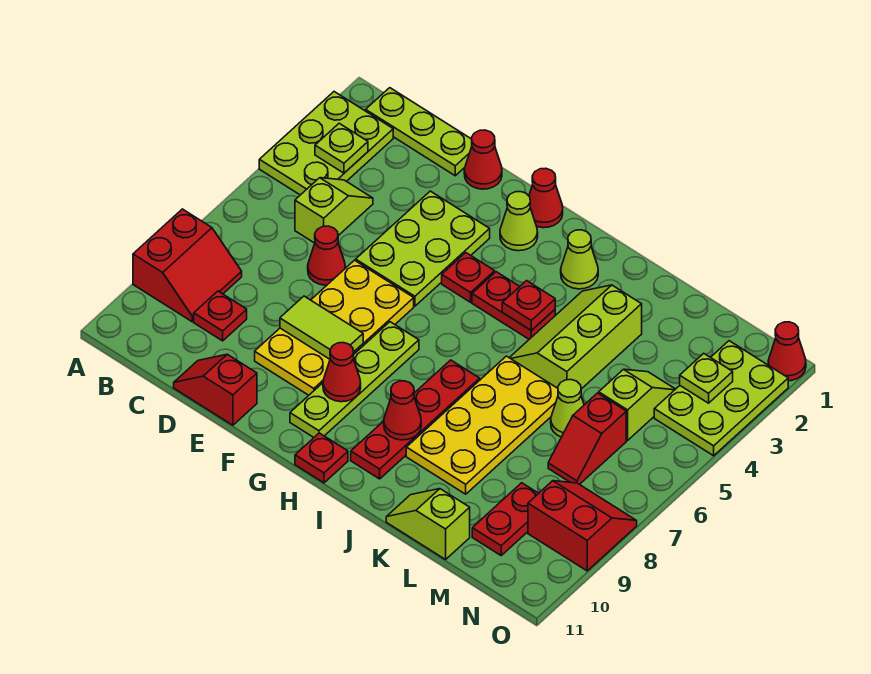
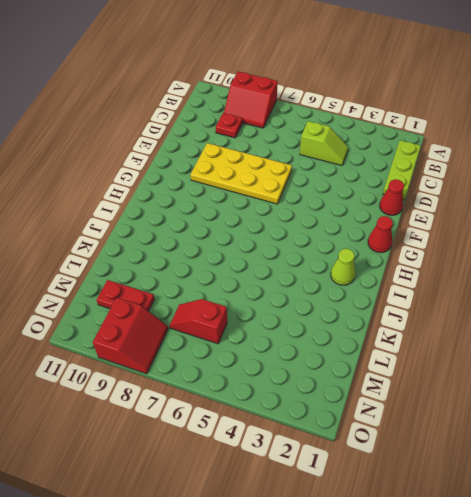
none -> lime plate A2:B4 level 1
none -> red cone D6 level 1
none -> red slope D11:E11 level 1 top E
none -> lime plate E3:F5 level 1

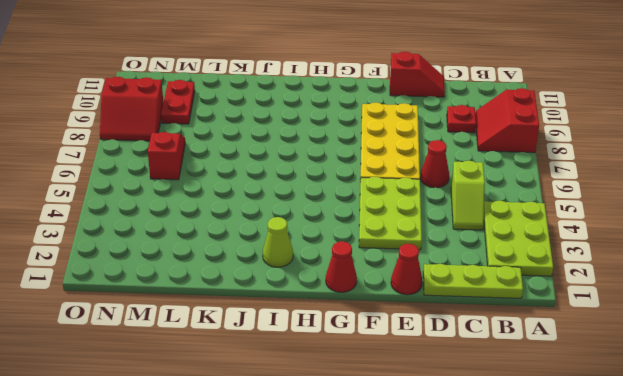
none -> lime cone G2 level 1
none -> red plate G4 level 1
none -> lime plate G7:G10 level 1
none -> red plate H4:I4 level 1

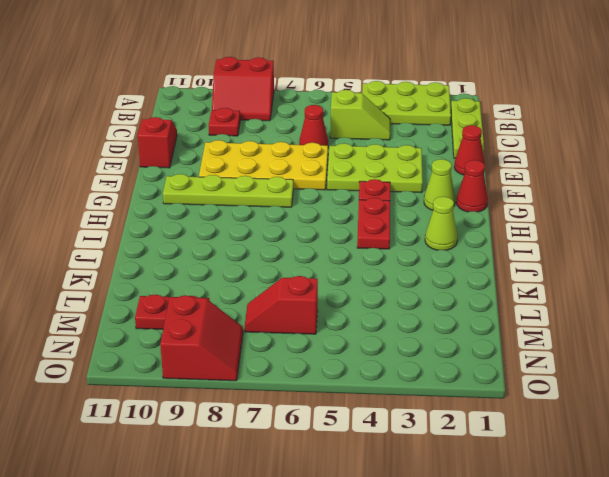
none -> red plate H11 level 1
none -> red plate I7:I10 level 1
none -> lime slope J3:K5 level 1 top K
none -> yellow plate J6:K9 level 1

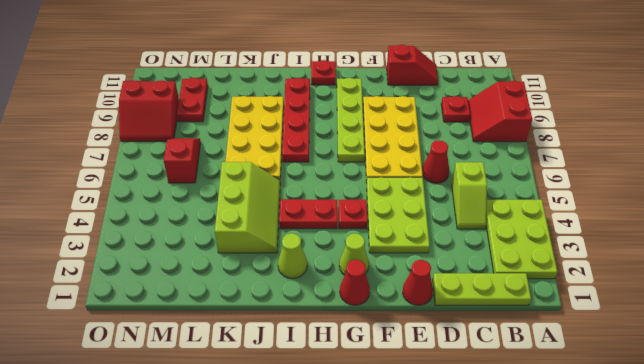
none -> lime slope K11:L11 level 1 top L
none -> lime cone L6 level 1
none -> lime slope M4:M5 level 1 top 5
none -> lime plate N2:O4 level 1

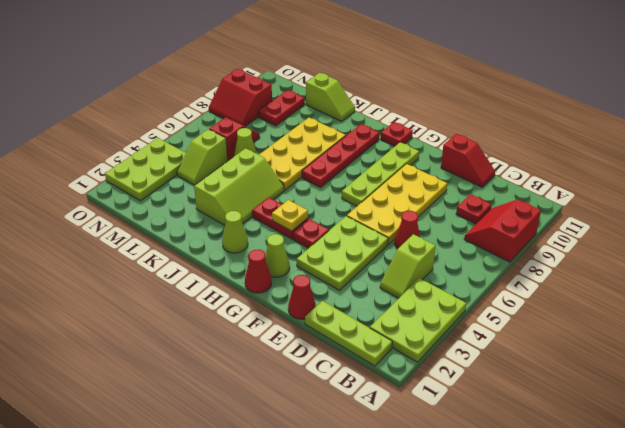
yellow plate H4 level 2 -> none
none -> red cone O1 level 1
none -> lime plate B3 level 2
none -> lime tile E8:F8 level 2
none -> red cone G9 level 2

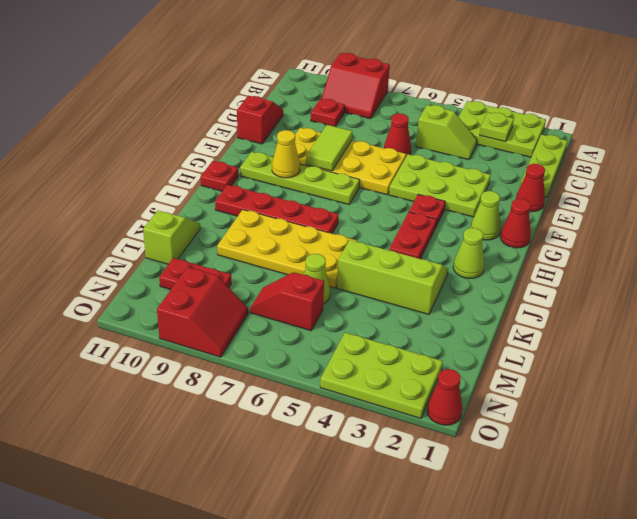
yellow cone G9 level 2 -> red cone G9 level 2
none -> lime slope M4:M5 level 1 top 5
none -> red plate I4 level 2
none -> red cone I9 level 2
none -> lime plate N3 level 2

